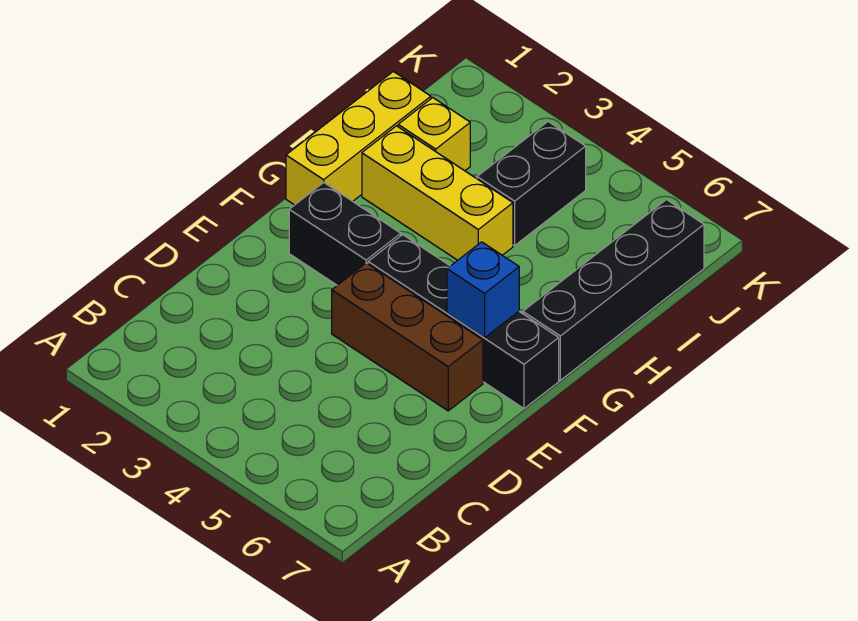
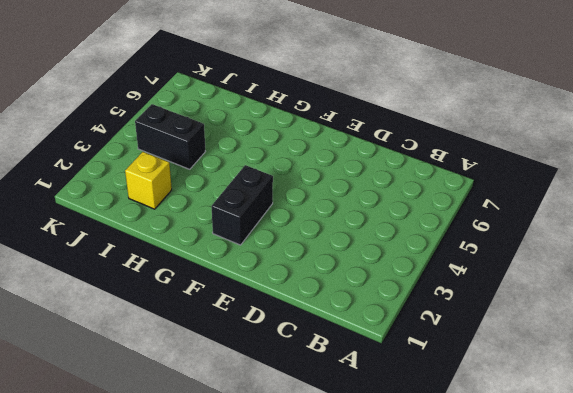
none -> brown brick E4:E6 level 1
none -> black brick F4:F7 level 1

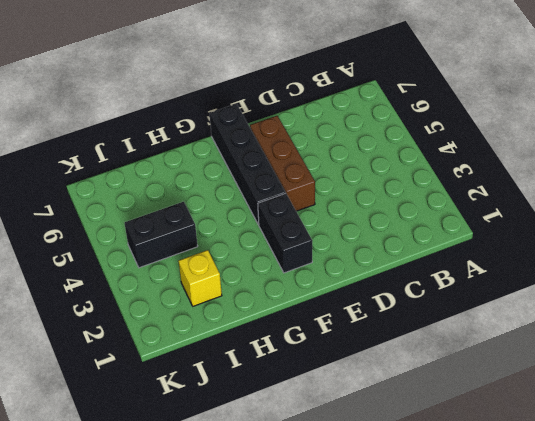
none -> yellow brick G1:I1 level 1
none -> black brick G7:J7 level 1

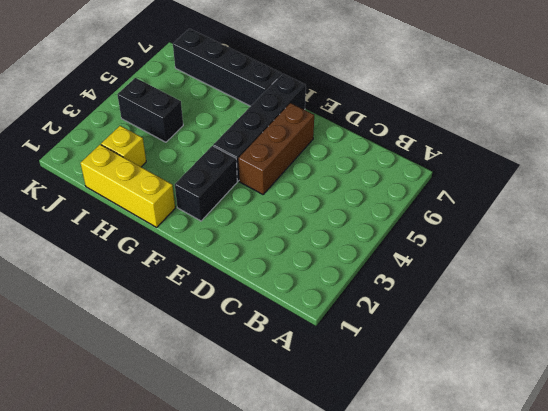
none -> yellow brick H2:H4 level 1
none -> blue brick F6 level 2

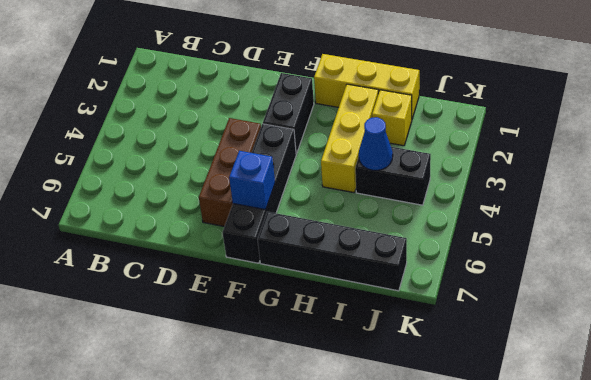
blue cone I4 level 2 -> none

